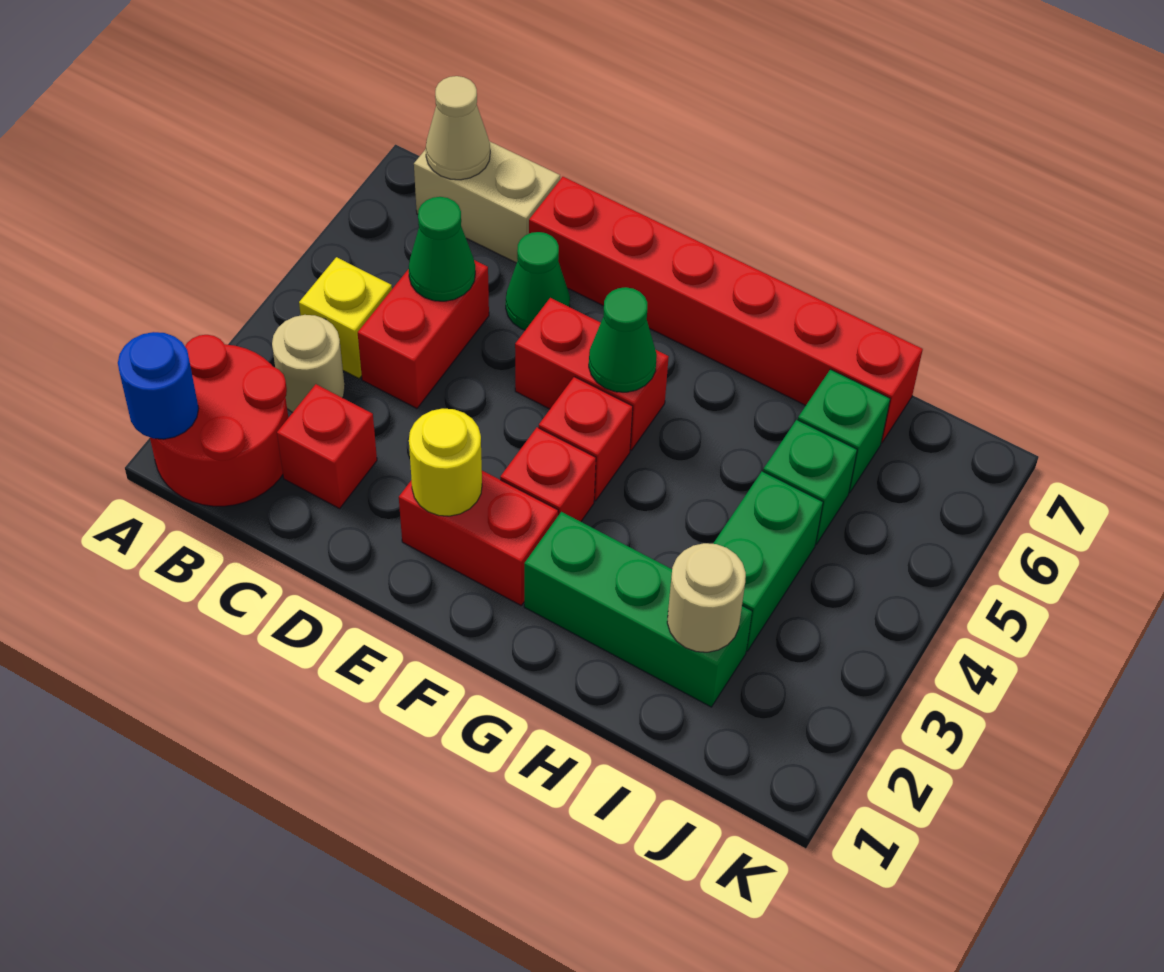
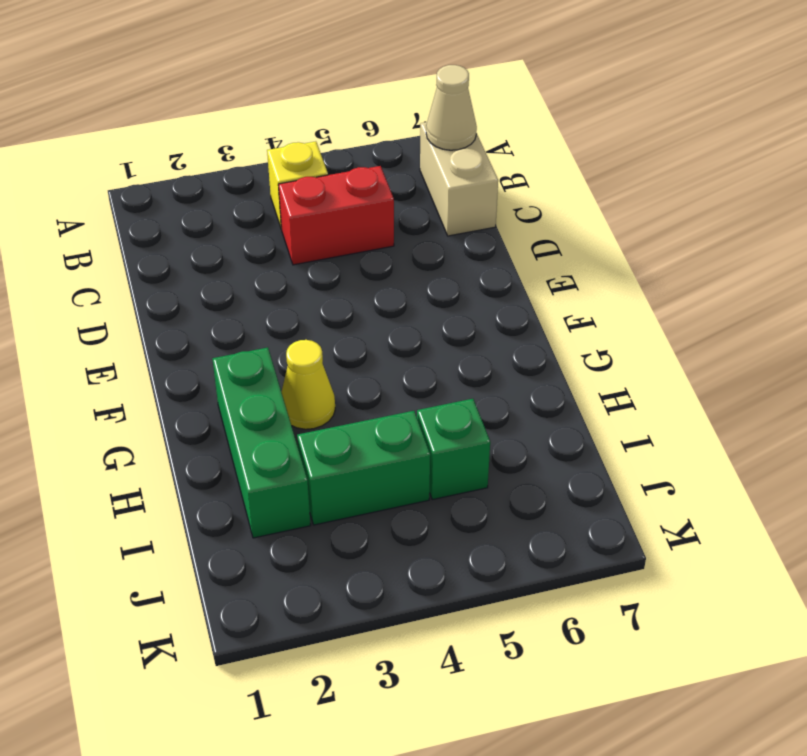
yellow cone G3 level 1 -> none
none -> red round brick A1:B2 level 1
none -> tan round brick B3 level 1
none -> red brick C2 level 1

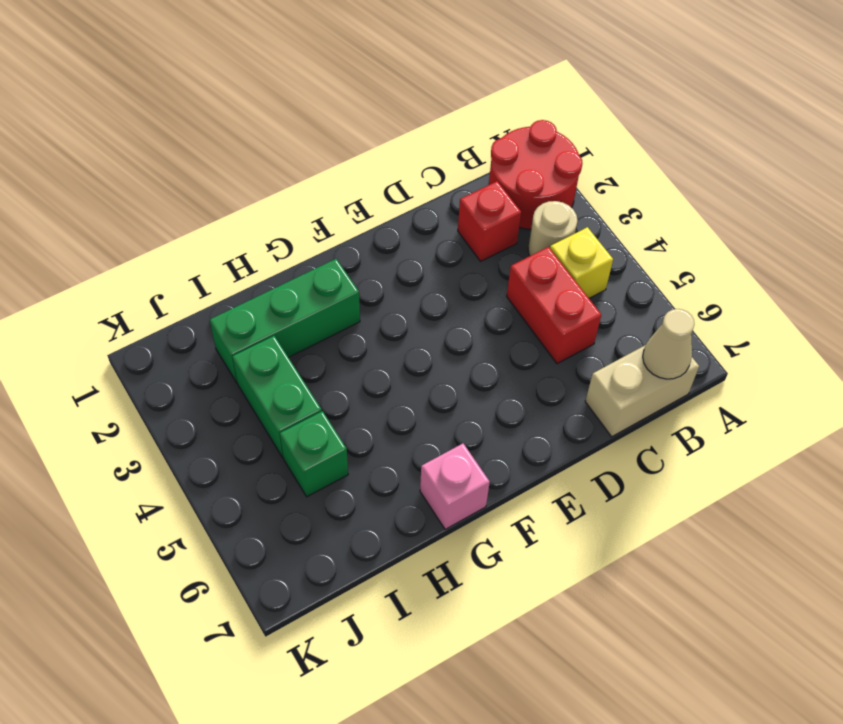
pink brick G7 level 1 -> red brick D7:I7 level 1
none -> green cone D6 level 1
none -> red brick E2:F2 level 1
none -> red brick E5:F5 level 1

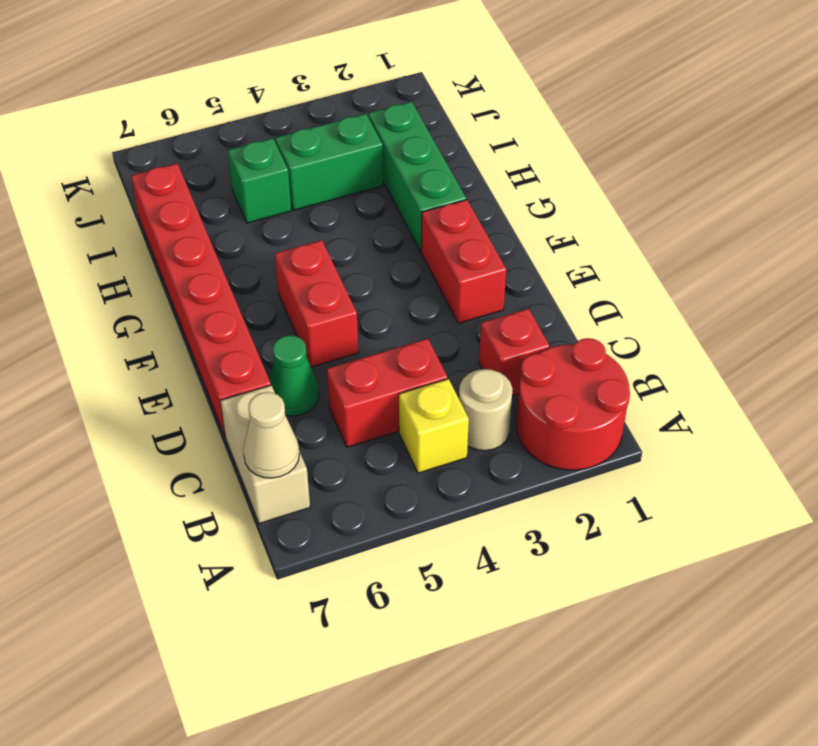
none -> red brick F3 level 1
none -> red brick F4 level 1
none -> green brick I6 level 1

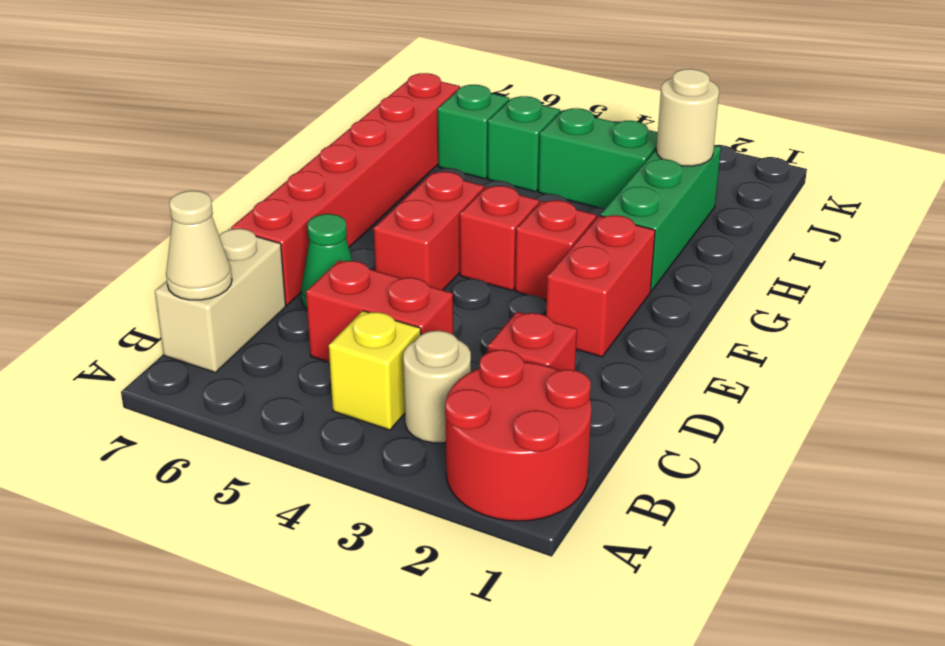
none -> blue round brick A1 level 2
none -> green cone C5 level 2
none -> yellow round brick E2 level 2

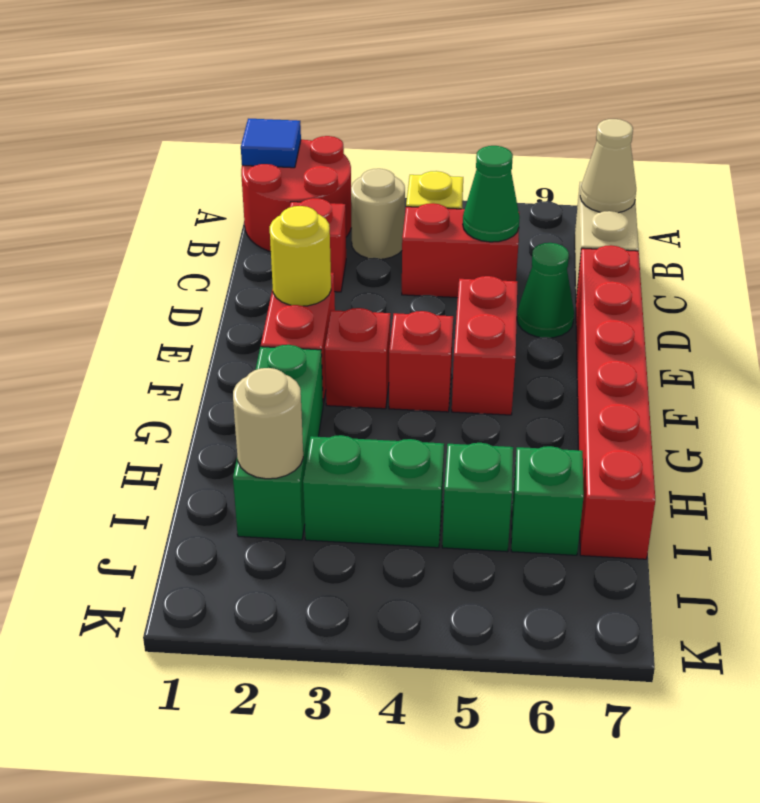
blue tile A1 level 2 -> blue round brick A1 level 2
none -> green cone F5 level 2

